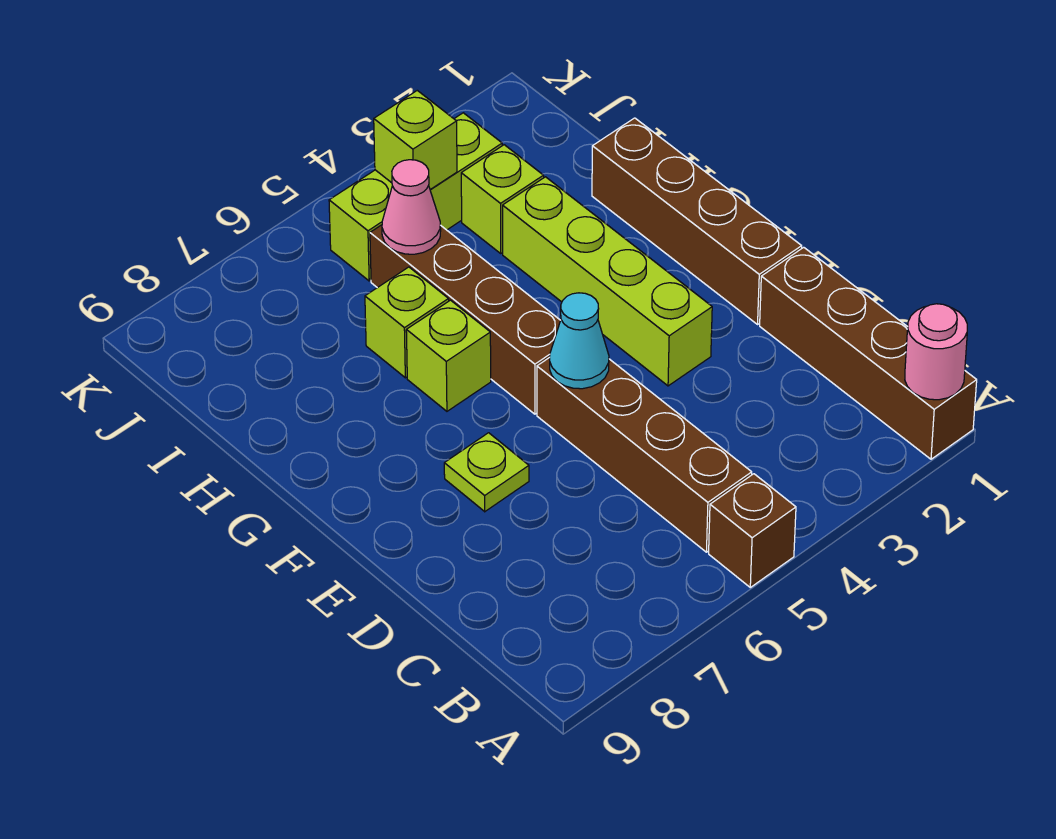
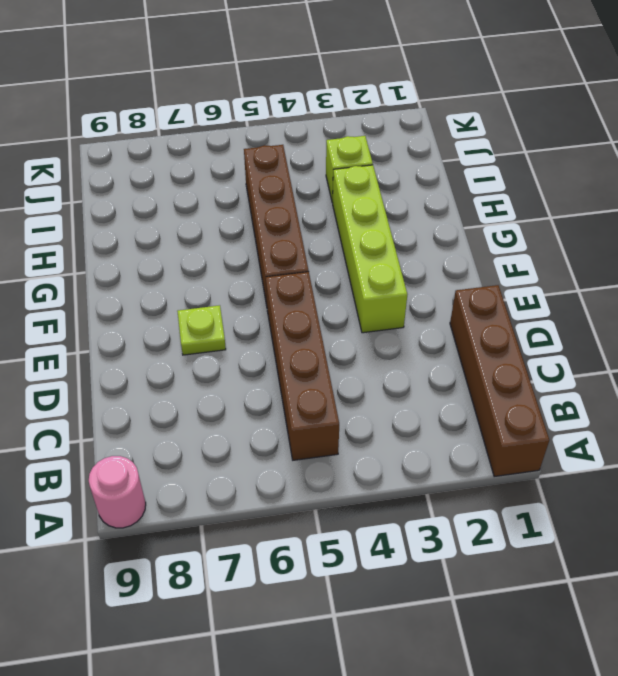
pink round brick A9 level 1 -> pink round brick A1 level 2
none -> brown brick A5 level 1
none -> brown brick E1:H1 level 1
none -> lime brick G6 level 1

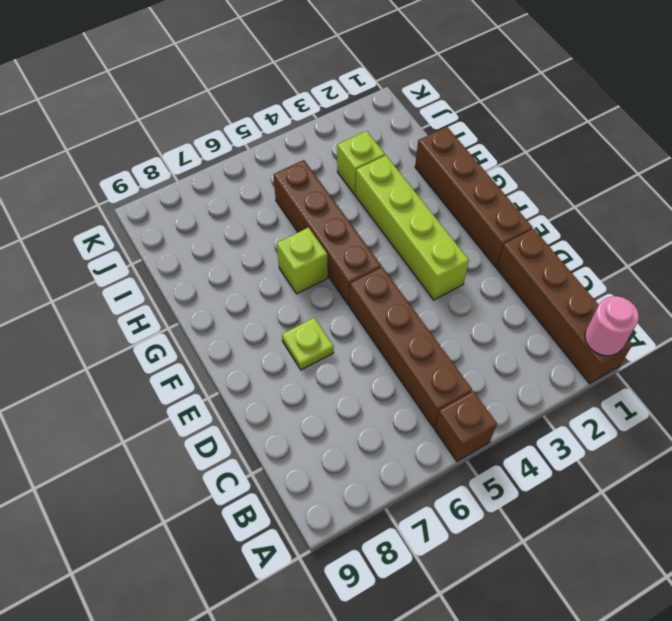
none -> lime brick H6 level 1
none -> lime brick J3:J5 level 1
none -> cyan cone E5 level 2

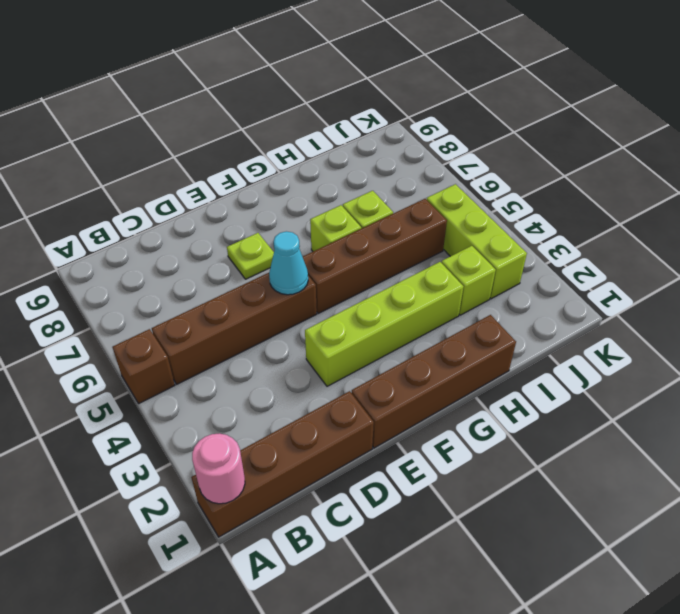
none -> pink cone I5 level 2
none -> lime brick J4 level 2

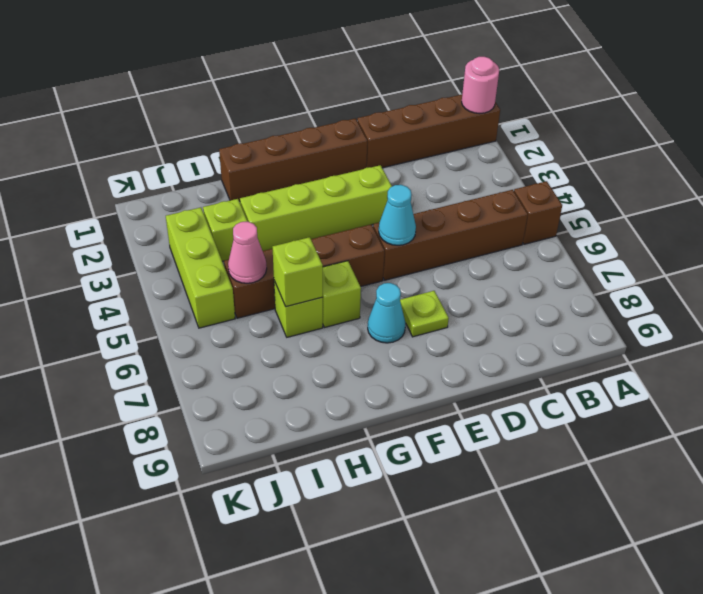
cyan cone F7 level 1 -> none
lime brick H6 level 2 -> lime brick J4 level 2

